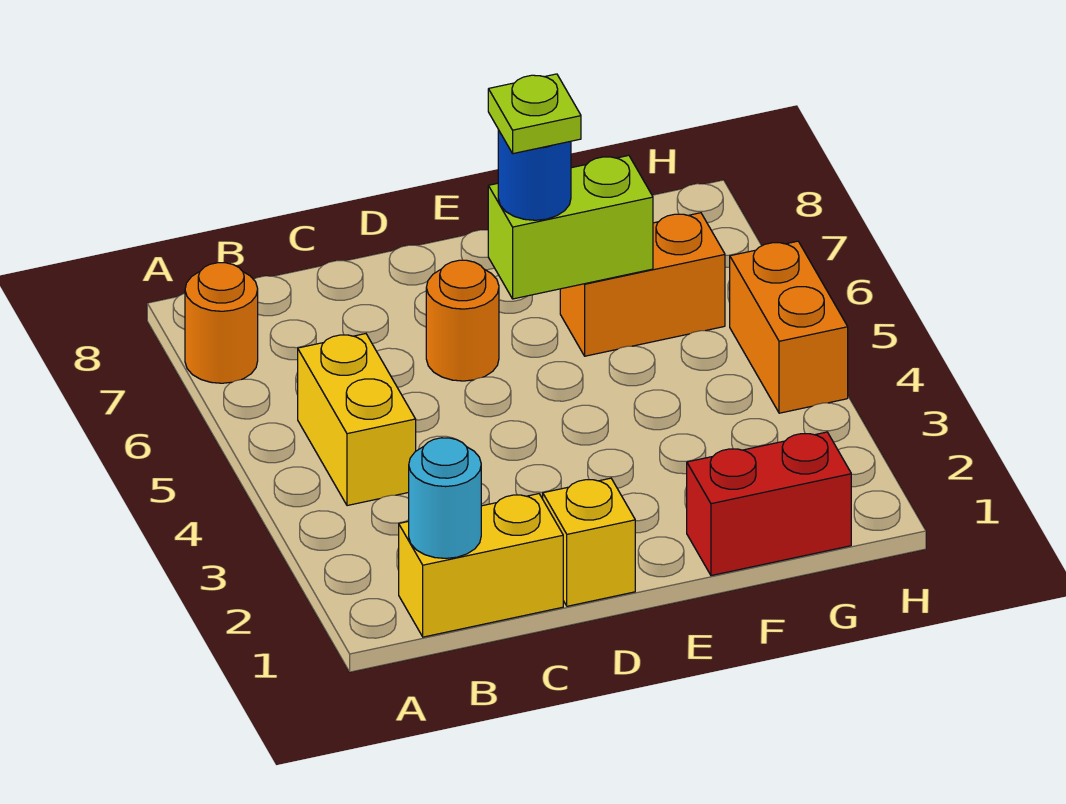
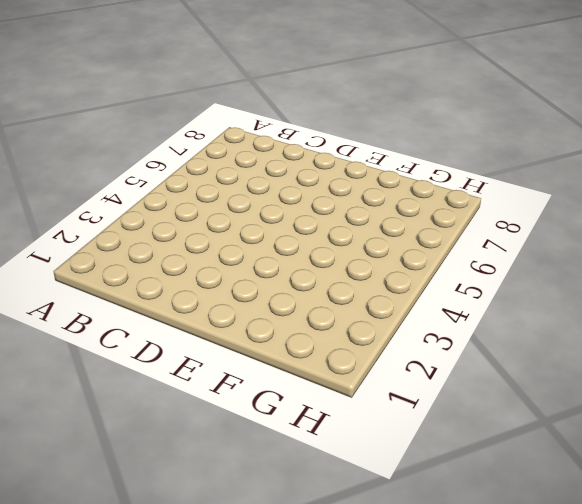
none -> orange round brick A7 level 1
none -> yellow brick B1:C1 level 1
none -> yellow brick B4:B5 level 1

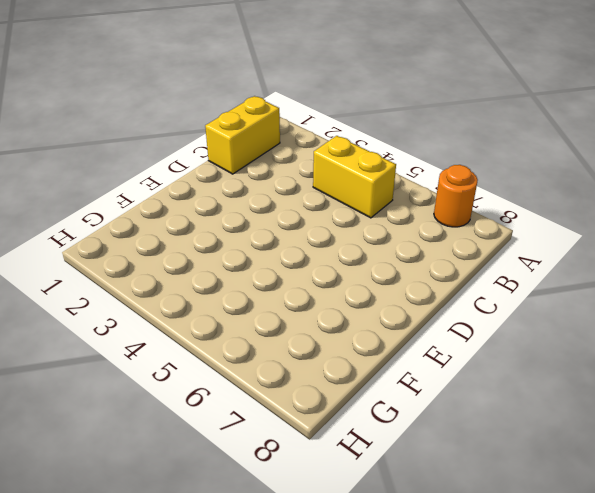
none -> yellow brick D1 level 1
none -> orange round brick D6 level 1
none -> red brick F1:G1 level 1

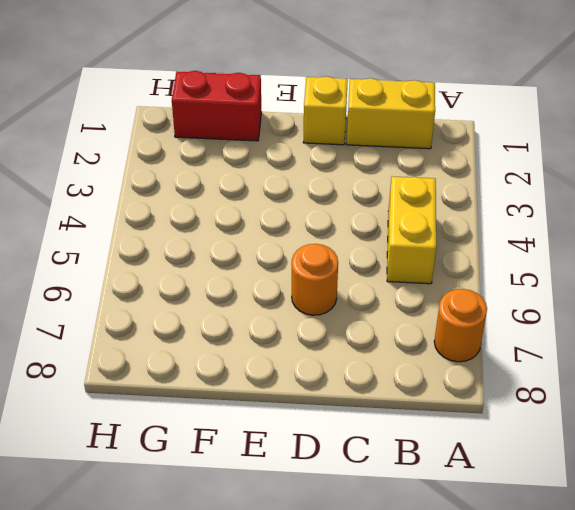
none -> orange brick F6:G6 level 1
none -> orange brick H4:H5 level 1
none -> cyan round brick B1 level 2

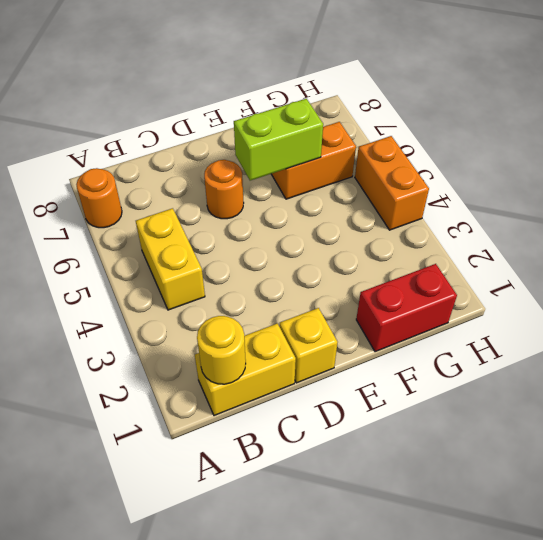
yellow round brick B1 level 2 -> cyan round brick B1 level 2
none -> blue round brick E6 level 3
none -> lime plate E6 level 4

